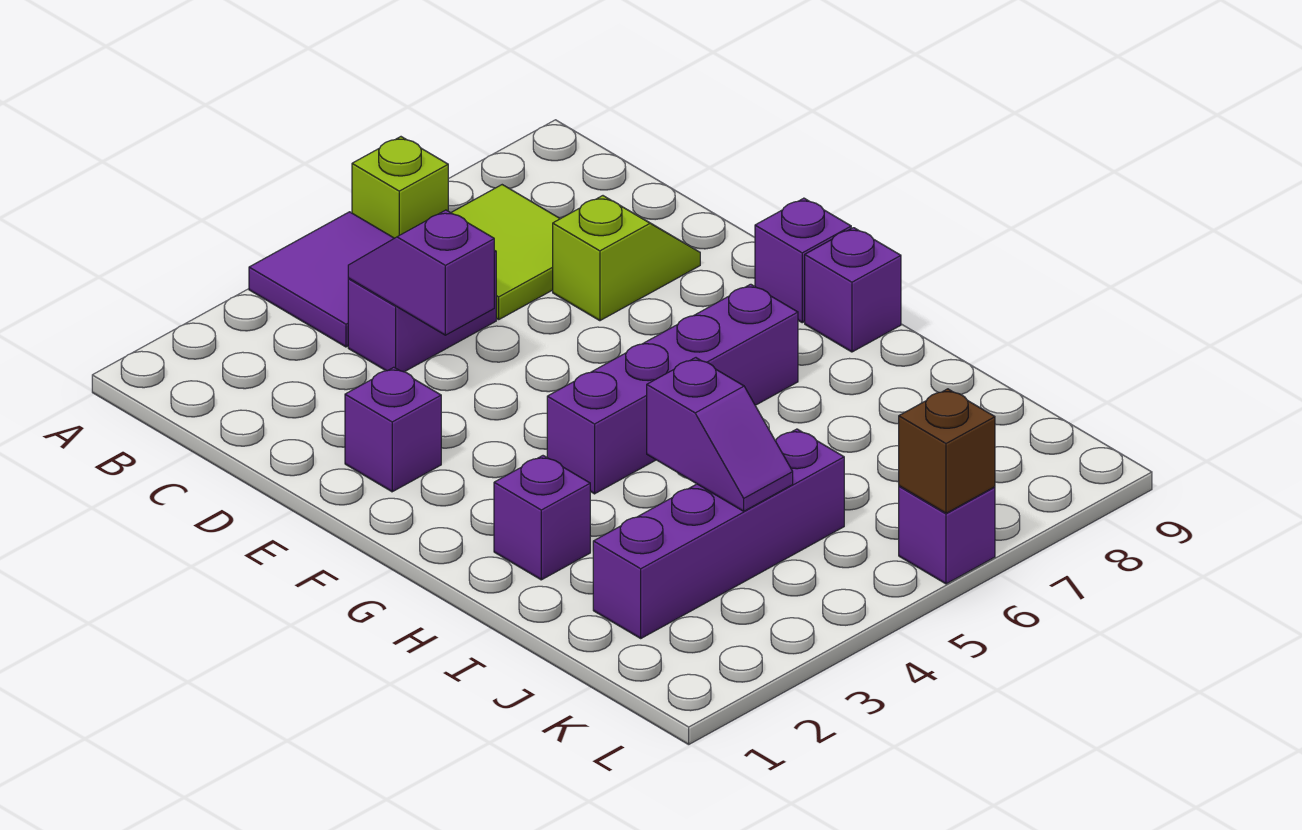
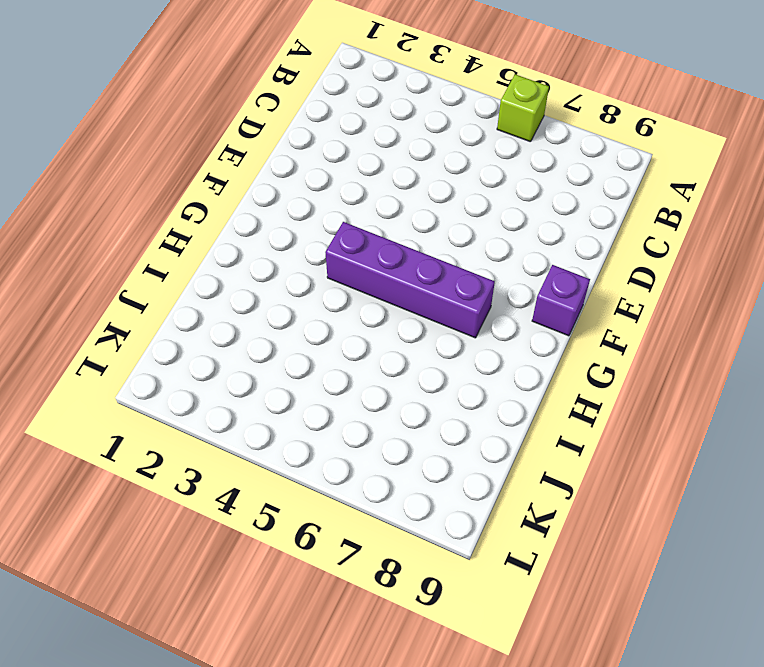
none -> purple tile A4:B5 level 1
none -> lime tile B6:C7 level 1
none -> purple brick C4:C5 level 1

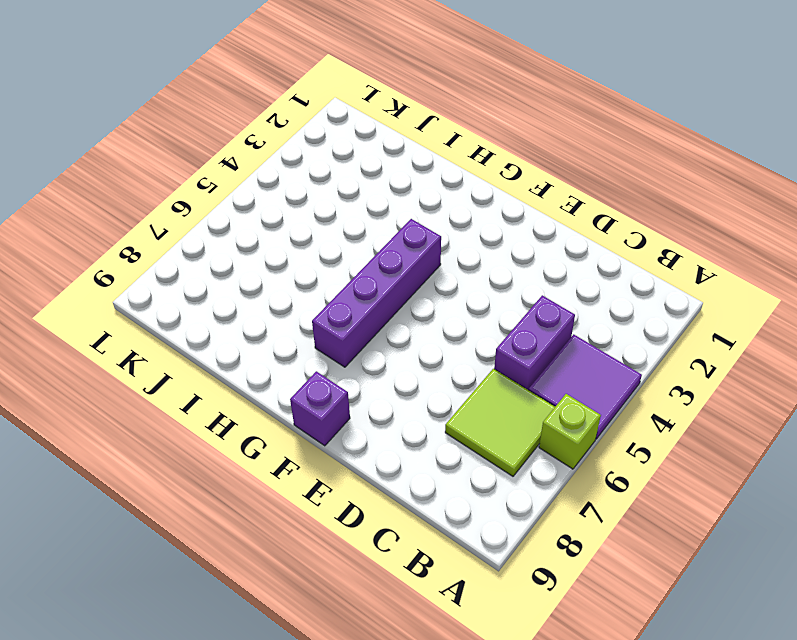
none -> lime slope D7:D8 level 1 top 7
none -> purple brick E2 level 1
none -> purple brick G9 level 1

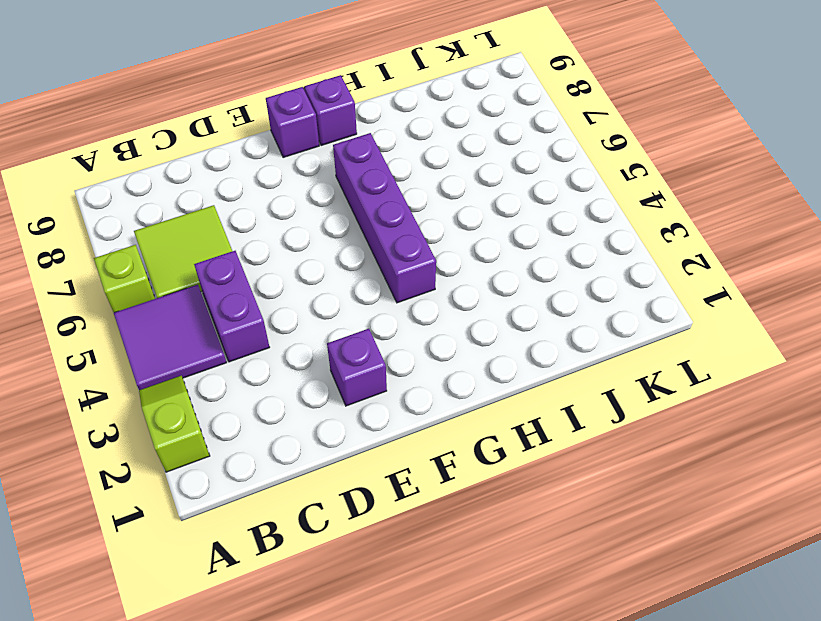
lime slope A2:A3 level 1 top 2 -> lime slope D7:D8 level 1 top 7
none -> purple brick H2 level 1
none -> purple brick J2:J5 level 1
none -> purple brick L6 level 1

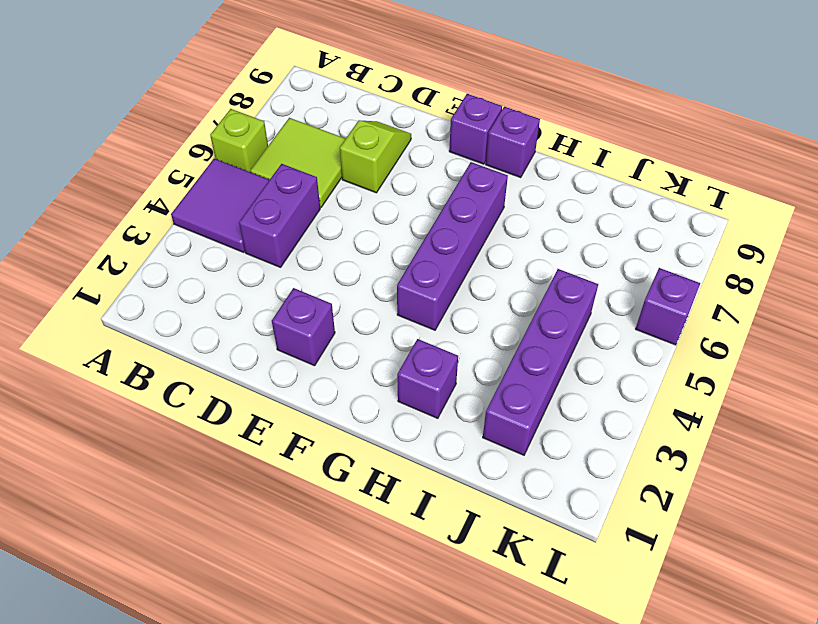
none -> purple slope C4:D4 level 2 top D
none -> purple slope I4:J4 level 2 top I
none -> brown brick L6 level 2

